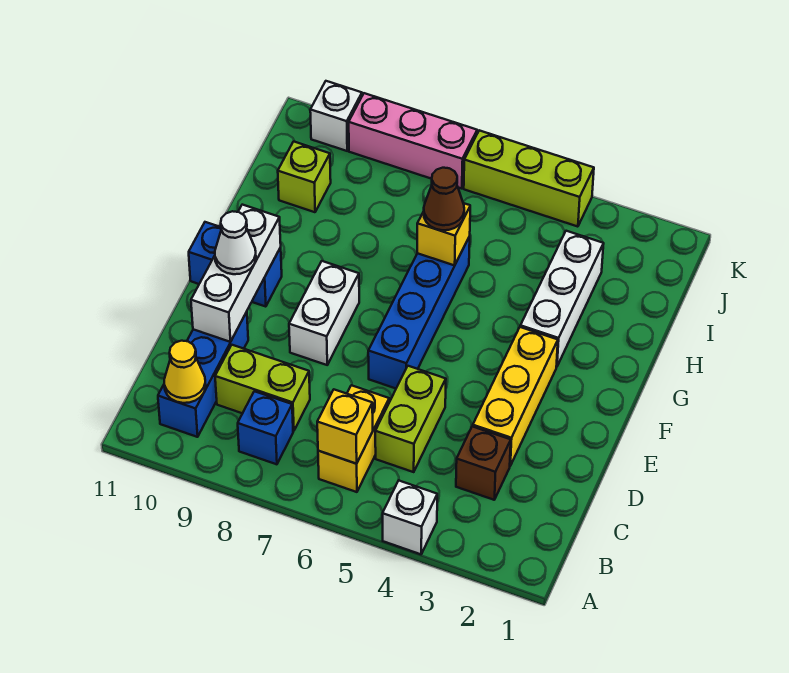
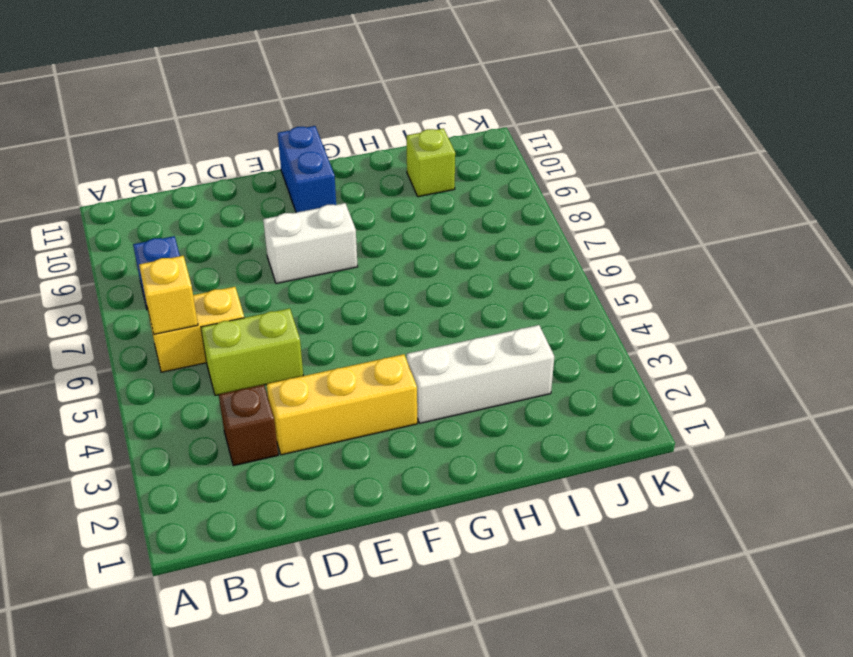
none -> white brick A4 level 1
none -> blue brick B10:D10 level 1
none -> lime brick C8:C9 level 1

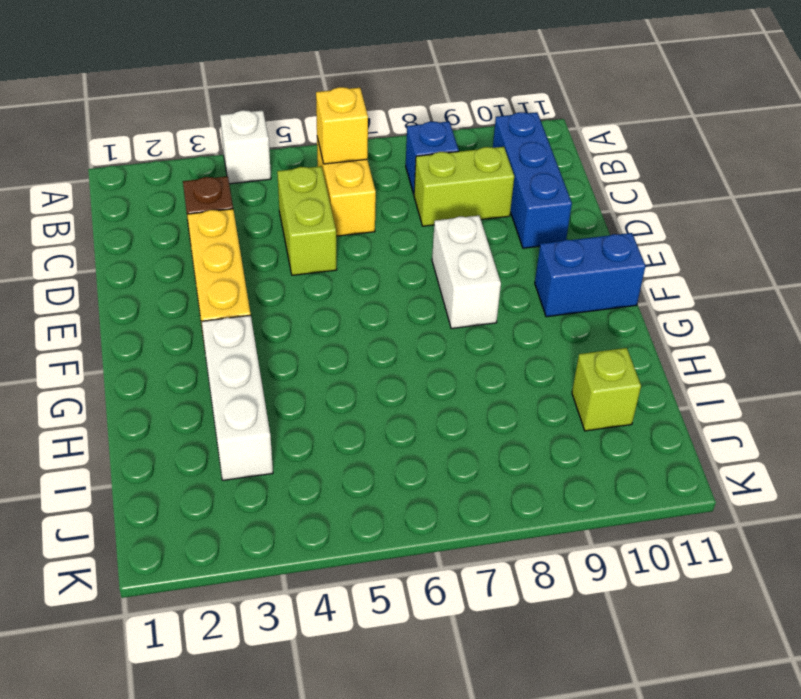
none -> blue brick E6:H6 level 1
none -> lime brick K4:K6 level 1
none -> pink brick K7:K9 level 1

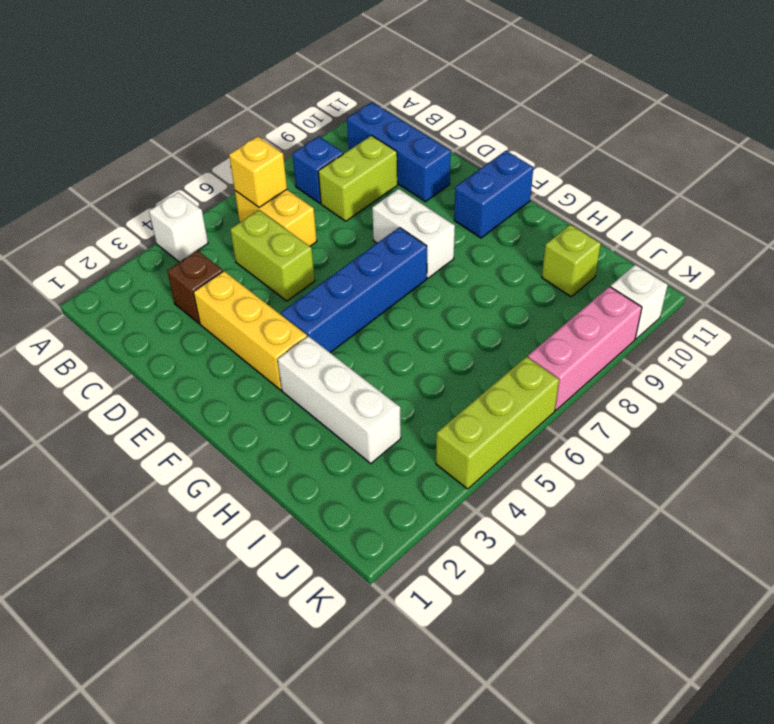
blue brick F4:F7 level 1 -> blue brick E6:H6 level 1
none -> yellow cone B10 level 2
none -> white brick D10:F10 level 2
none -> yellow brick H6 level 2

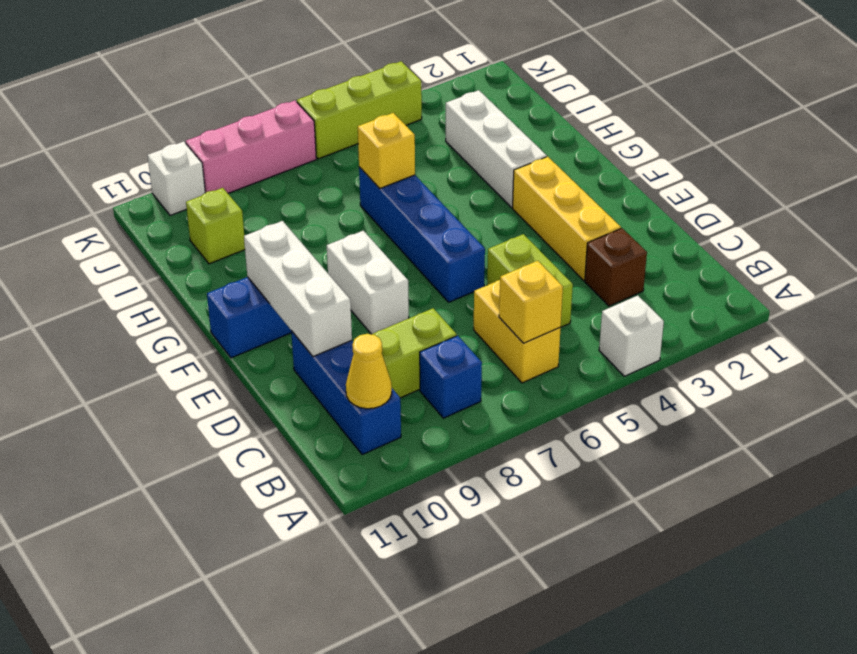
none -> white cone E10 level 3
none -> brown cone H6 level 3

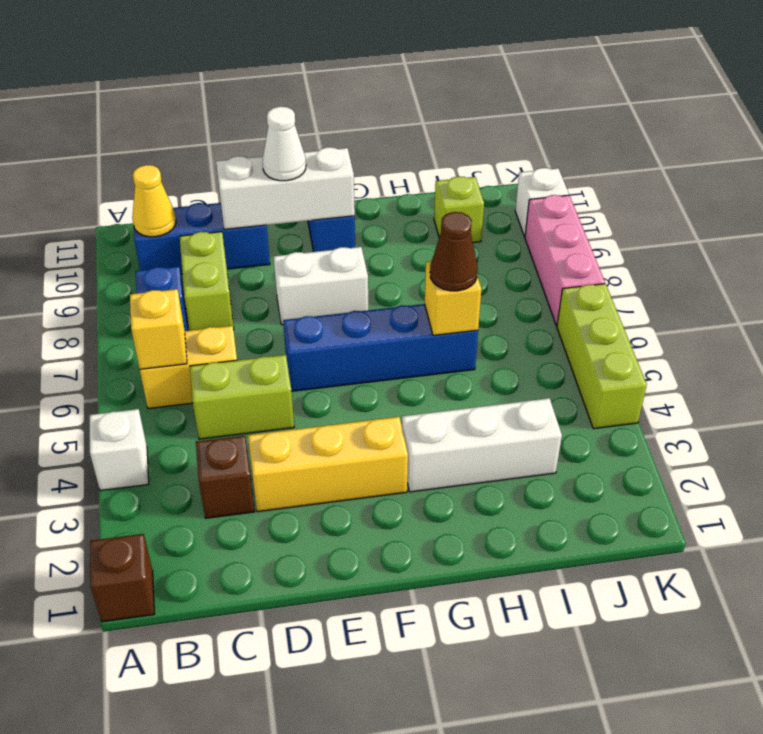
brown brick A1 level 1 -> none

